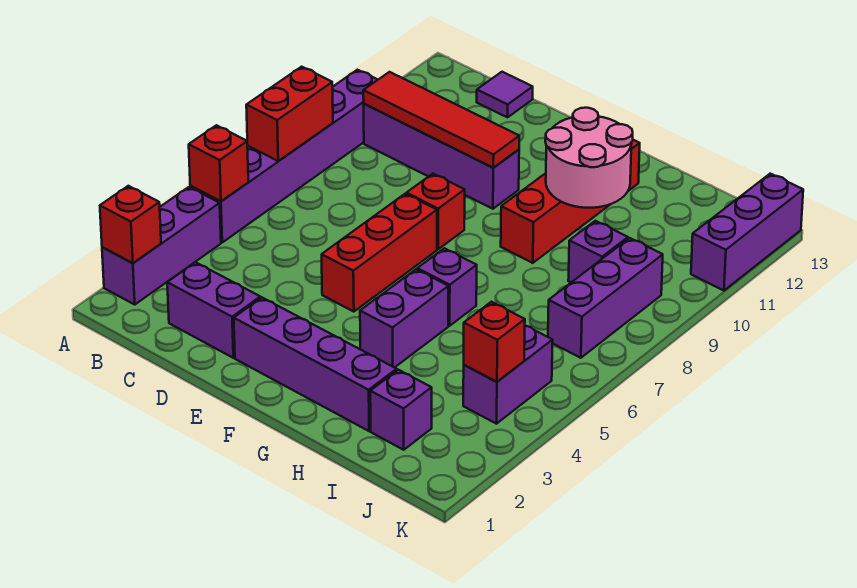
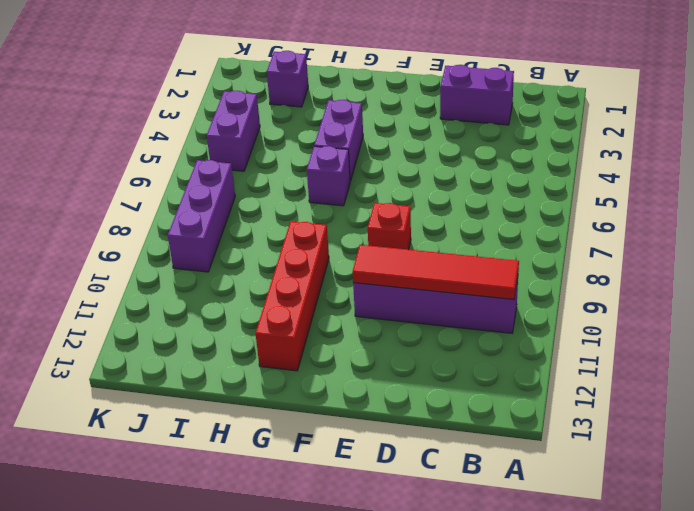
none -> purple brick A2:A4 level 1
none -> purple brick A5:A10 level 1
none -> purple tile C13 level 1

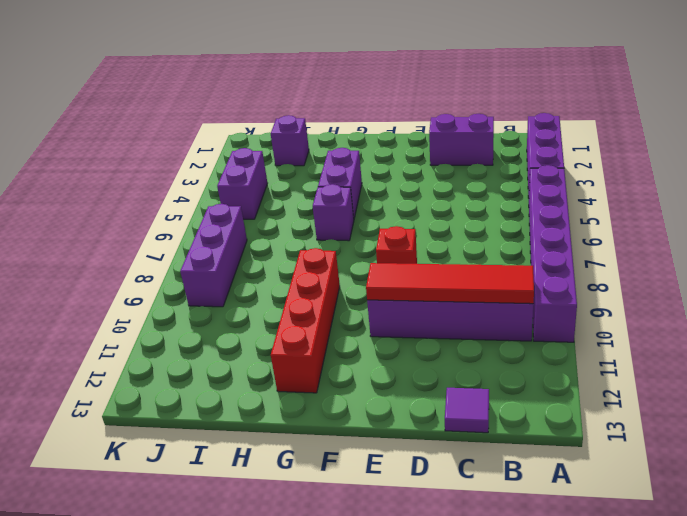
none -> purple brick E2:H2 level 1
none -> red brick E5:E7 level 1
none -> purple brick I9 level 1

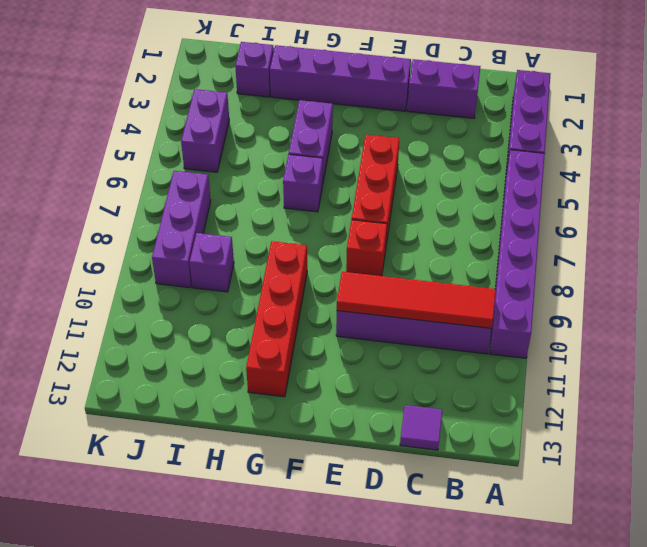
none -> purple brick K11:K13 level 1
none -> red brick A2 level 2
none -> red brick A5 level 2

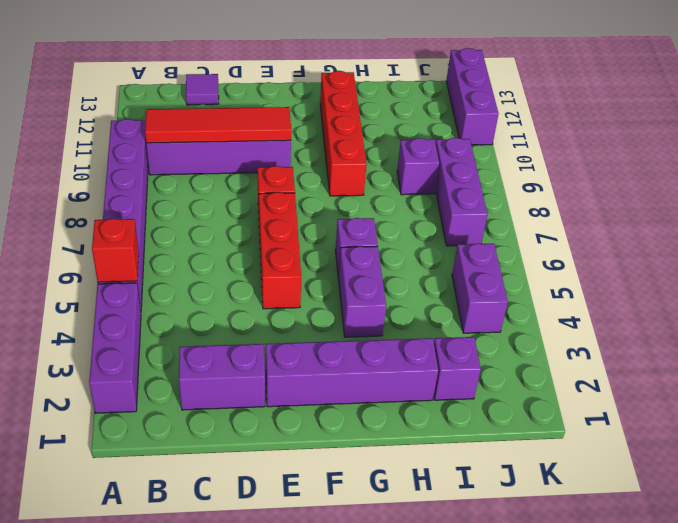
none -> red brick A2 level 2
none -> red brick A7:A8 level 2
none -> pink round brick G10:H11 level 2

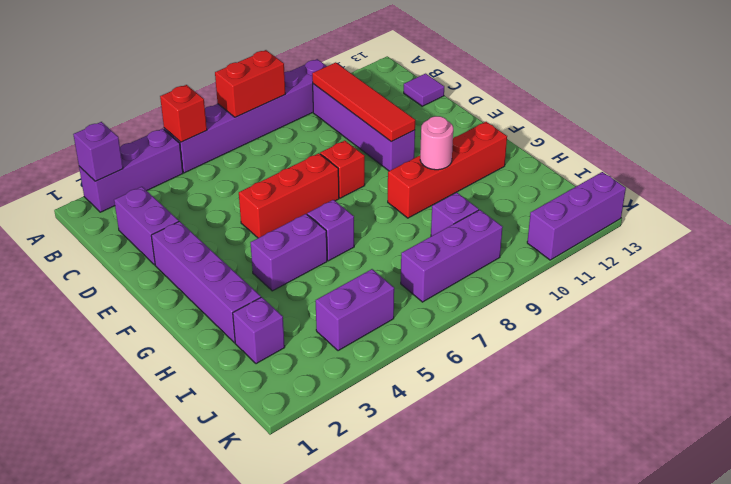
purple brick A2 level 2 -> red brick A2 level 2
pink round brick G10 level 2 -> pink round brick G10:H11 level 2
none -> red brick J4 level 2

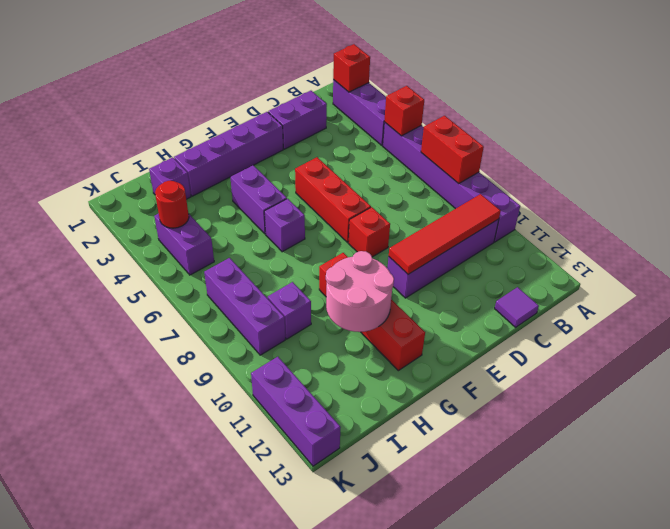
red round brick J4 level 2 -> red brick J4 level 2

